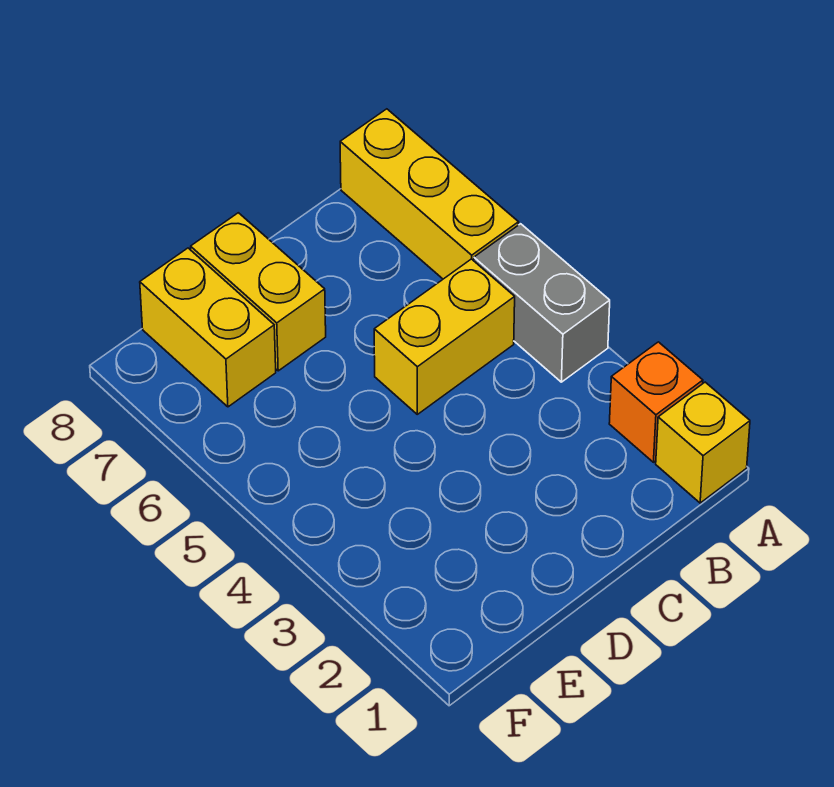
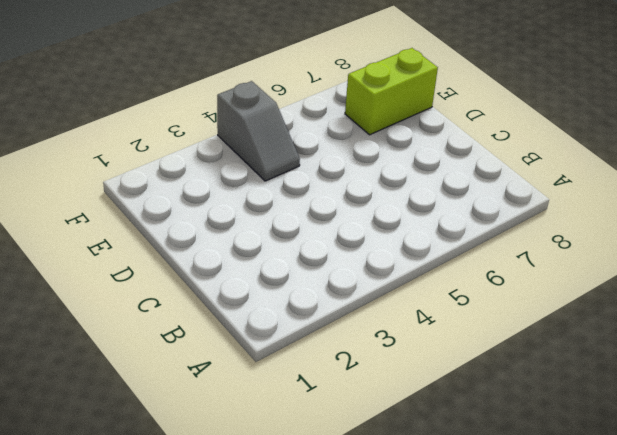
grey slope E4:F4 level 1 top F -> none
lime brick E7:E8 level 1 -> yellow brick E7:E8 level 1
none -> yellow brick A1 level 1
none -> orange brick A2 level 1

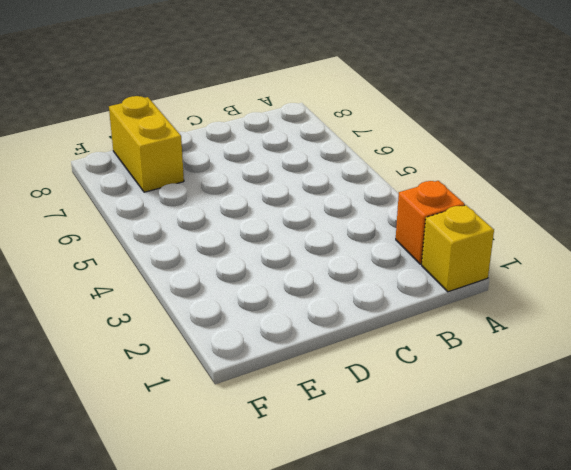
none -> grey brick A4:A5 level 1
none -> yellow brick A6:A8 level 1

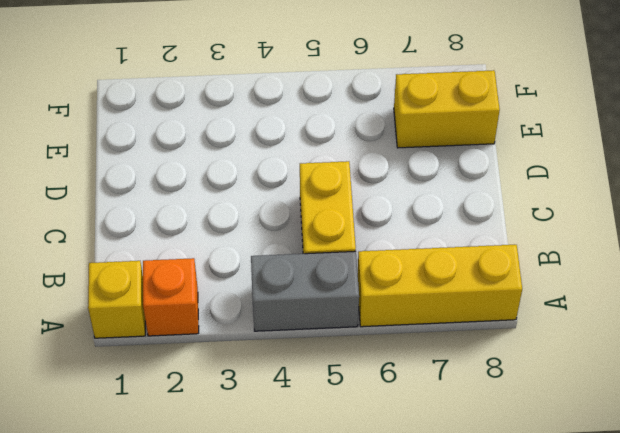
none -> yellow brick D7:D8 level 1

